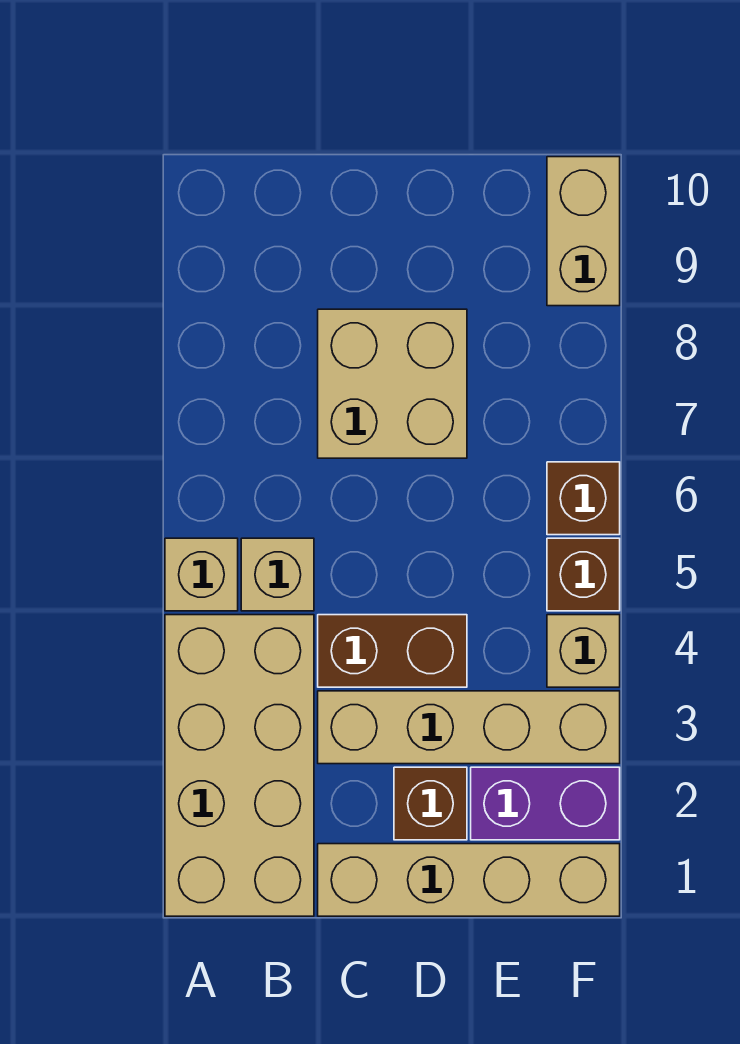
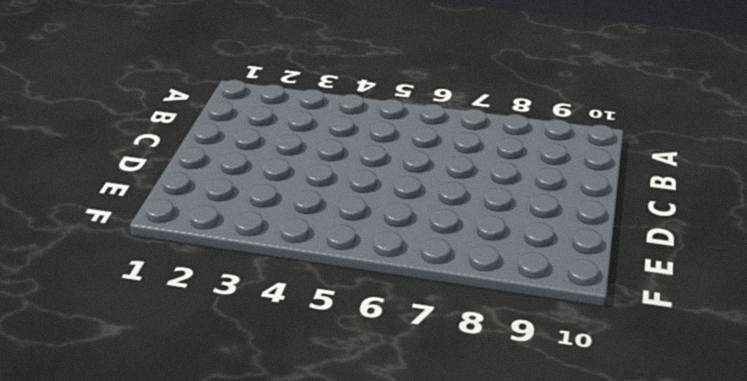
none -> tan brick A1:B4 level 1
none -> tan brick A5 level 1
none -> tan brick B5 level 1

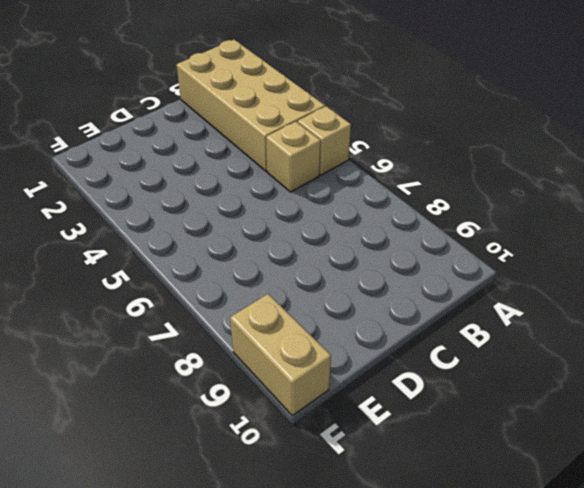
none -> tan brick C1:F1 level 1
none -> tan brick C3:F3 level 1
none -> brown brick C4:D4 level 1

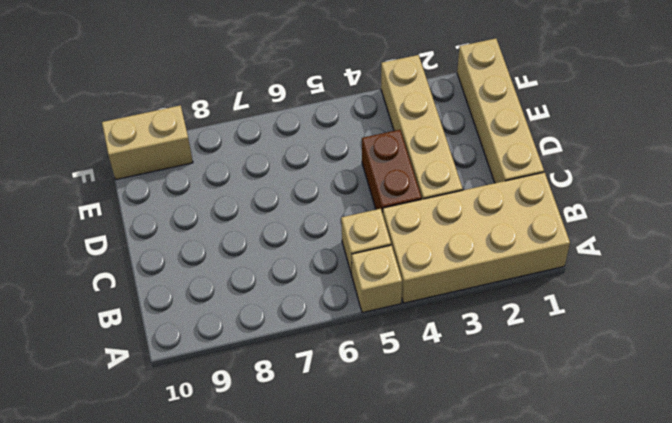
none -> tan brick C7:D8 level 1
none -> brown brick D2 level 1
none -> purple brick E2:F2 level 1

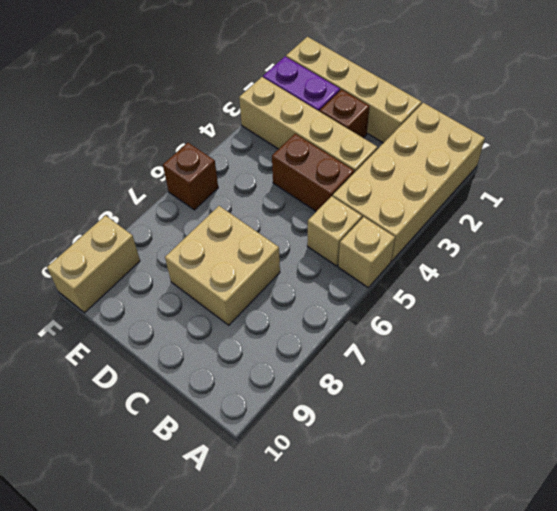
none -> tan brick F4 level 1
none -> brown brick F5 level 1

